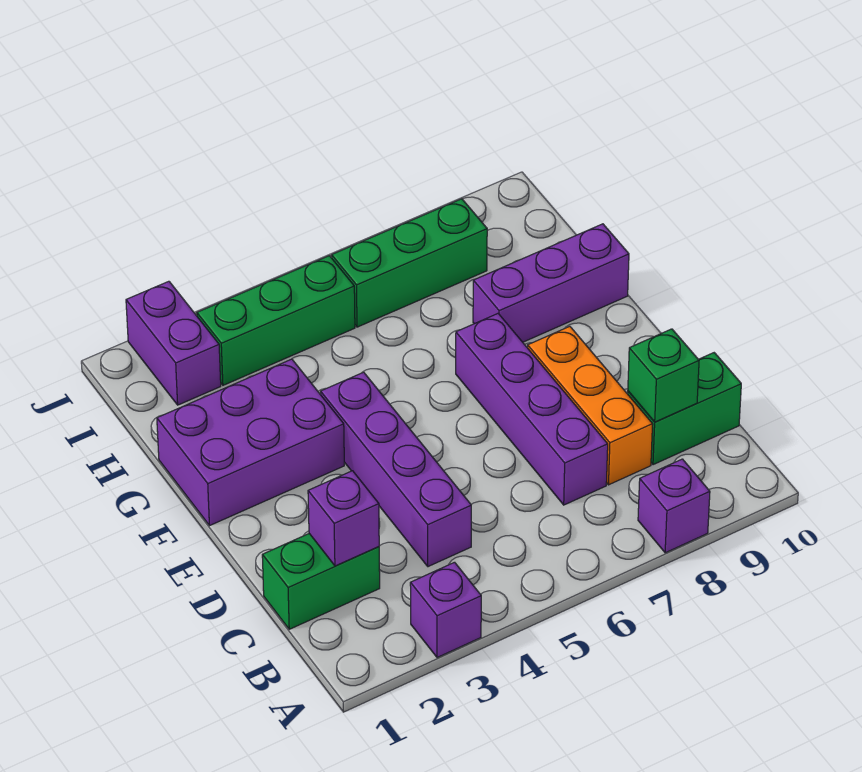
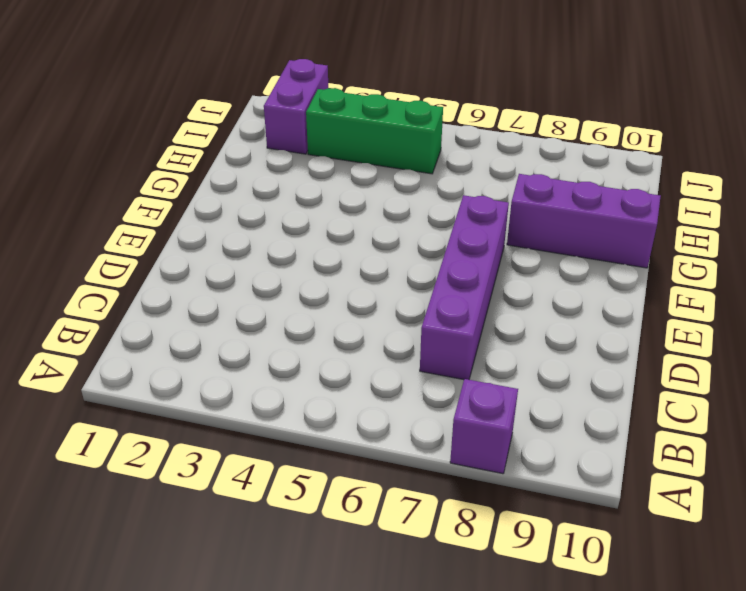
none -> purple brick A3 level 1
none -> green brick C1:C2 level 1
none -> purple brick C4:F4 level 1

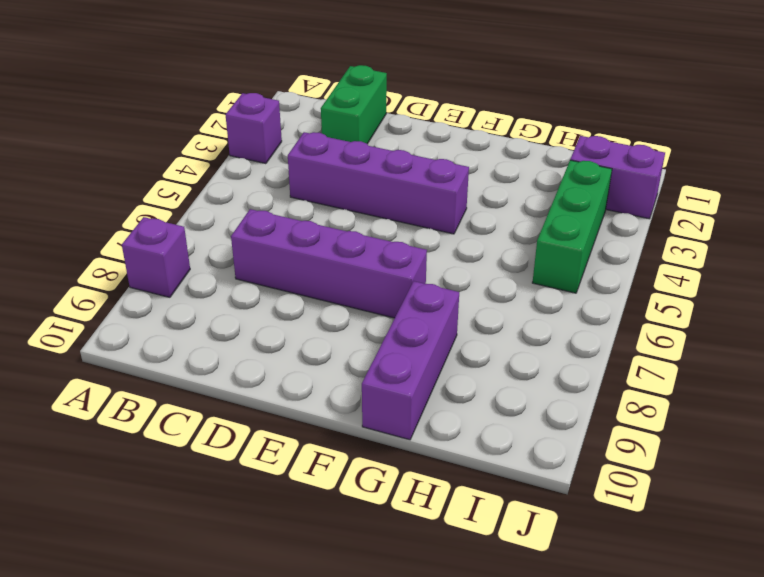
none -> orange brick C8:E8 level 1
none -> green brick C9:C10 level 1
none -> purple brick F1:G3 level 1

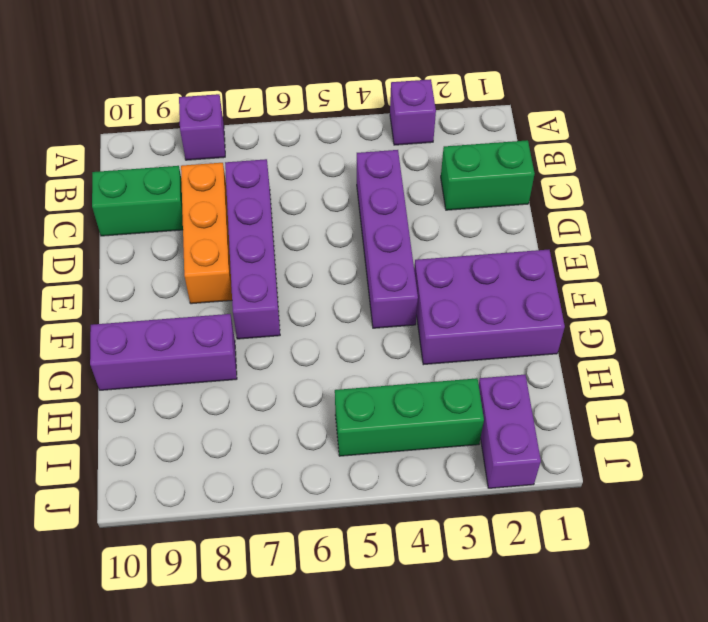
none -> green brick I6:I8 level 1
none -> purple brick C2 level 2
none -> green brick C9 level 2

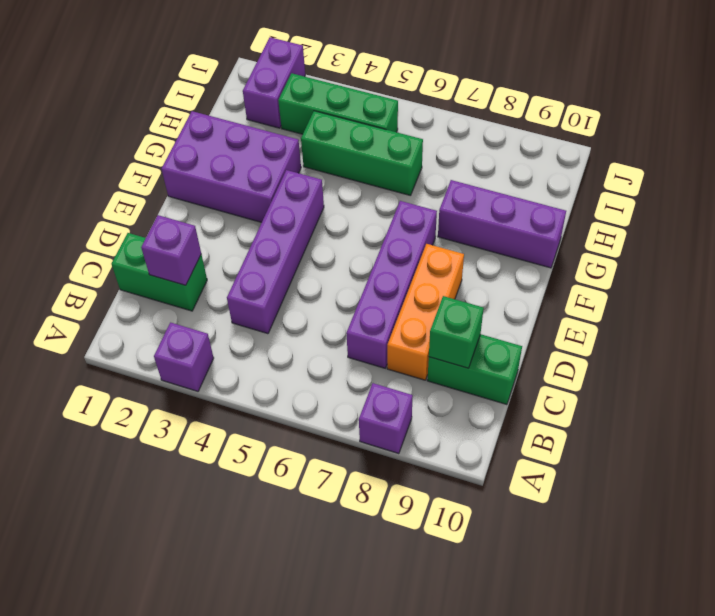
green brick H4:H6 level 1 -> green brick I6:I8 level 1

